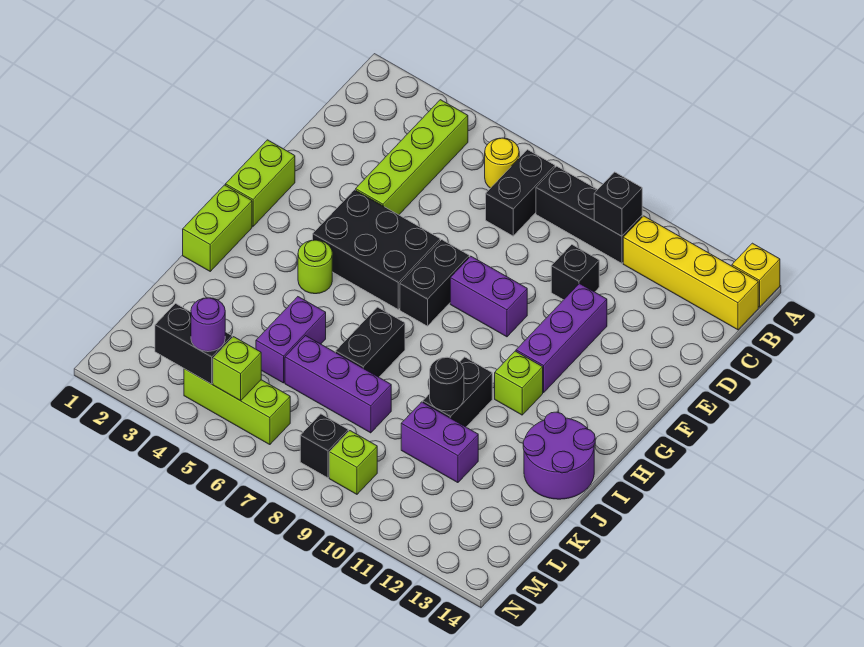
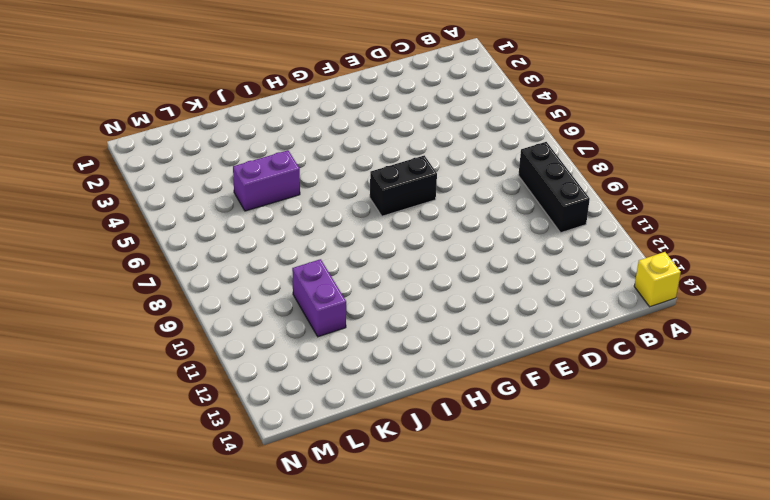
none -> lime brick B4:E4 level 1
none -> yellow round brick B6 level 1
none -> black brick B7:C7 level 1

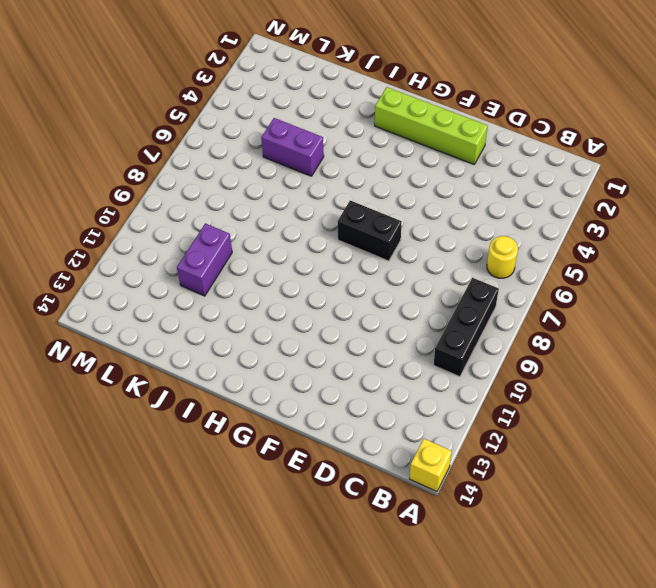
lime brick E2:H2 level 1 -> lime brick B4:E4 level 1
none -> black brick B7:C7 level 1
none -> yellow brick B11:B14 level 1
none -> black brick D10 level 1

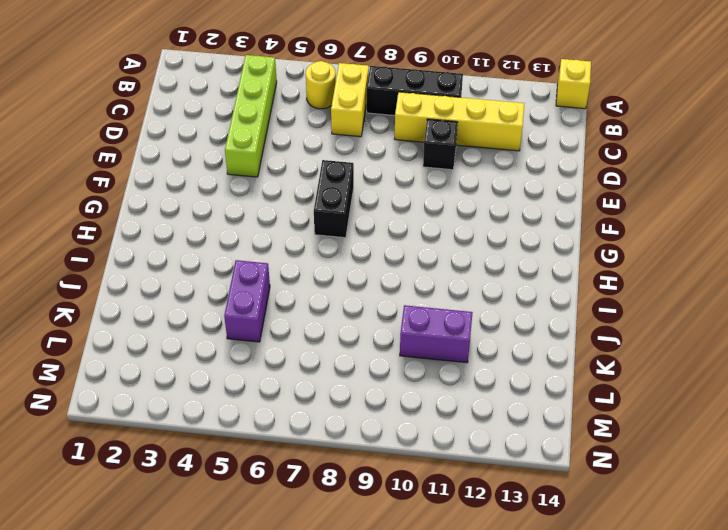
yellow brick B7:C7 level 1 -> black brick B7:C7 level 1
yellow brick C9:C12 level 1 -> yellow brick B11:B14 level 1
none -> purple brick E11:G11 level 1
none -> lime brick F1:G1 level 1
none -> black brick F4:G6 level 1

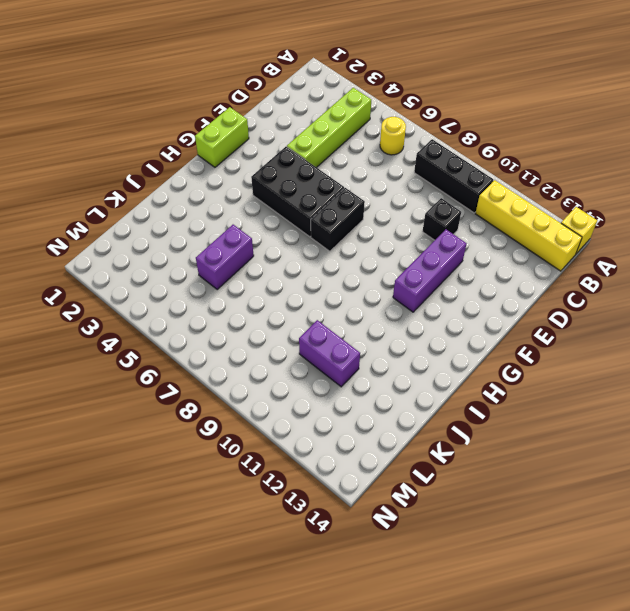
none -> black brick B7:C7 level 1
none -> purple brick F8:F9 level 1
none -> lime brick H1:I1 level 1

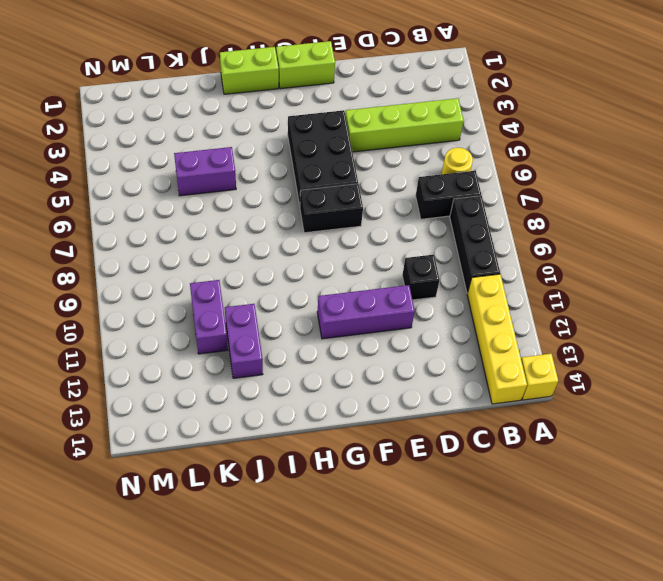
purple brick J11:J12 level 1 -> purple brick F8:F9 level 1
none -> lime round brick H4 level 1
none -> lime brick H11 level 1
none -> black brick I7:J7 level 1

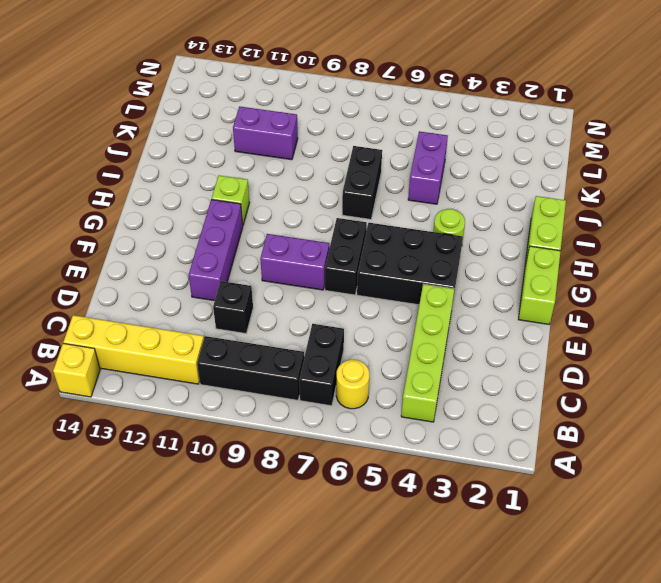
none -> black brick I10:J10 level 1
none -> purple round brick I13:J14 level 1
none -> purple brick K6:K8 level 1

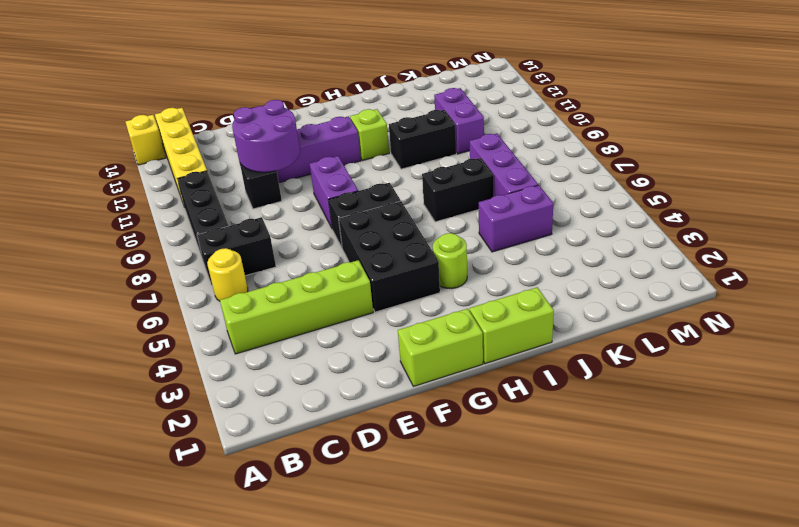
purple round brick D10:E11 level 2 -> purple round brick I13:J14 level 1
none -> lime brick M4:M6 level 1
none -> black brick M8 level 1
none -> lime brick M9 level 1

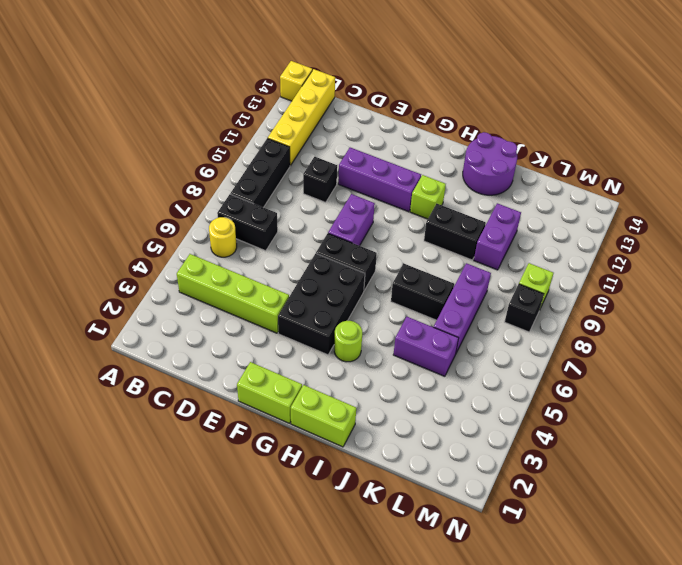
none -> lime brick M4:M6 level 1
none -> black brick B10 level 2
none -> black round brick J10 level 2

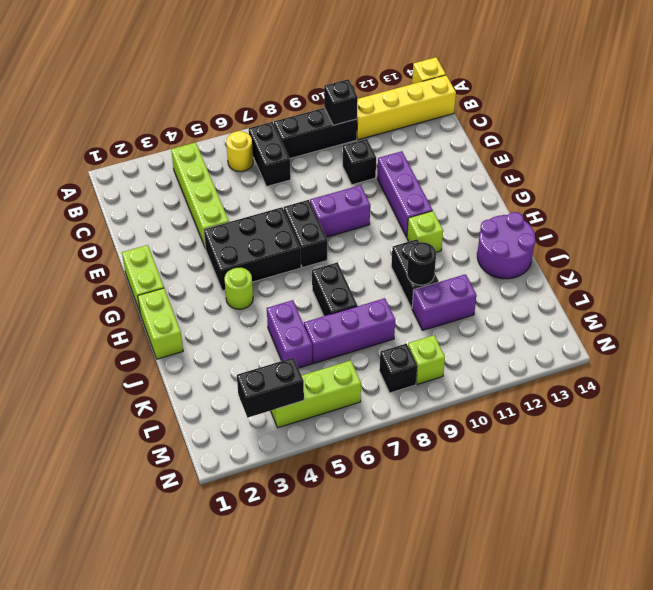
none -> lime brick M5 level 2
none -> purple round brick M4 level 3

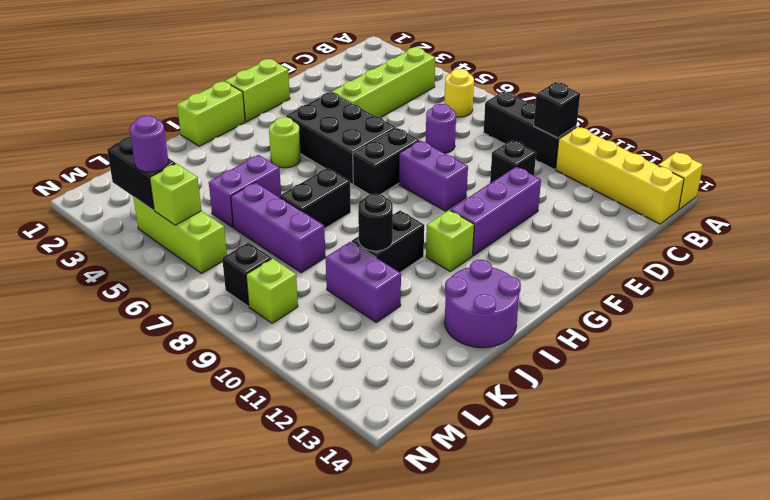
purple round brick D7 level 1 -> none
none -> black brick B7:C7 level 1

